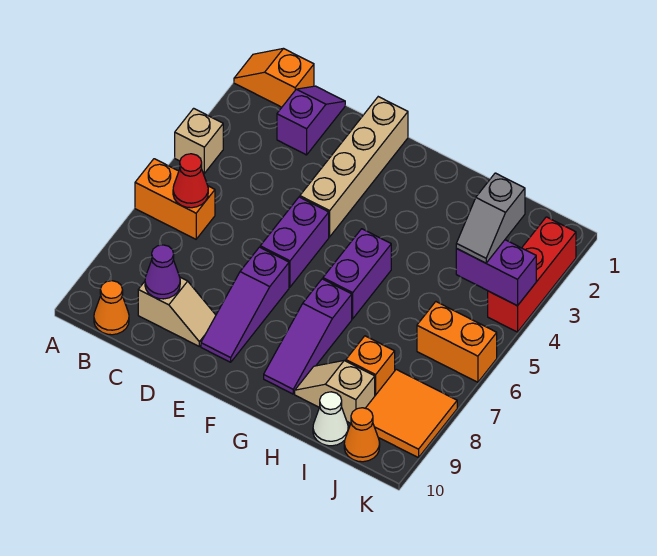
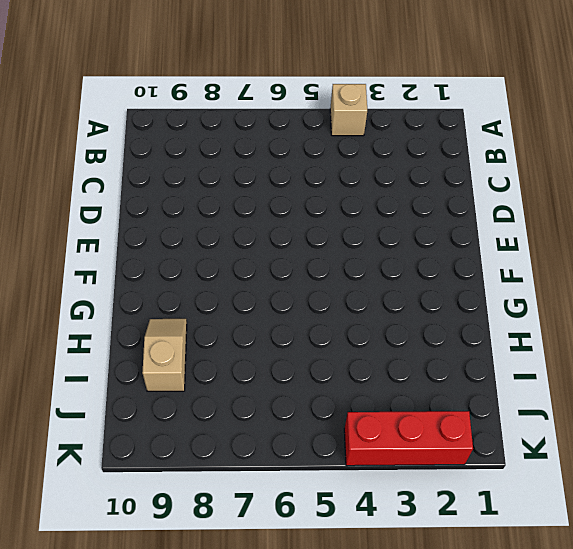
none -> orange slope A1:B1 level 1 top B
none -> orange brick A6:B6 level 1
none -> orange cone B10 level 1

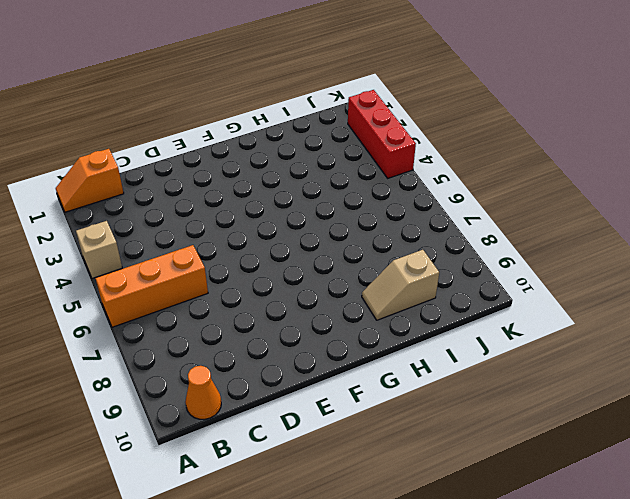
orange brick A6:C6 level 1 -> orange brick A6:B6 level 1
none -> purple slope C1:C2 level 1 top 2
none -> tan slope C9:D9 level 1 top C
none -> tan brick E1:E4 level 1

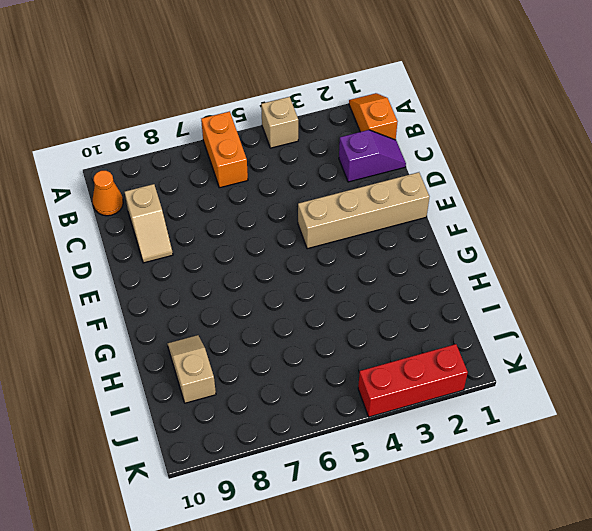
none -> purple brick E5:E6 level 1
none -> purple slope E7:E9 level 1 top 7
none -> purple brick G5:G6 level 1

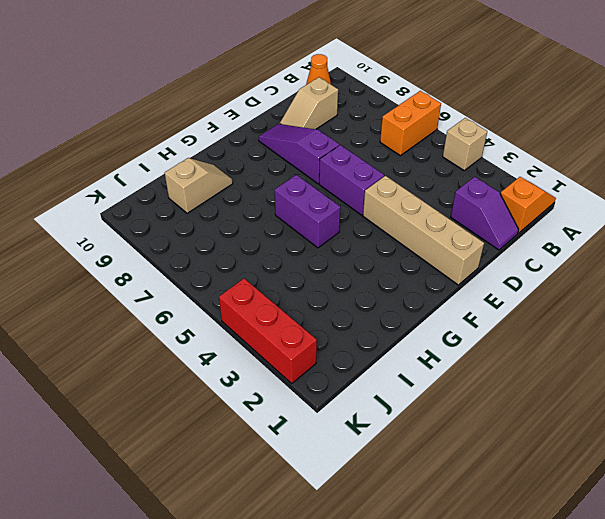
none -> purple slope G7:G9 level 1 top 7
none -> orange brick I8 level 1
none -> white cone I10 level 1

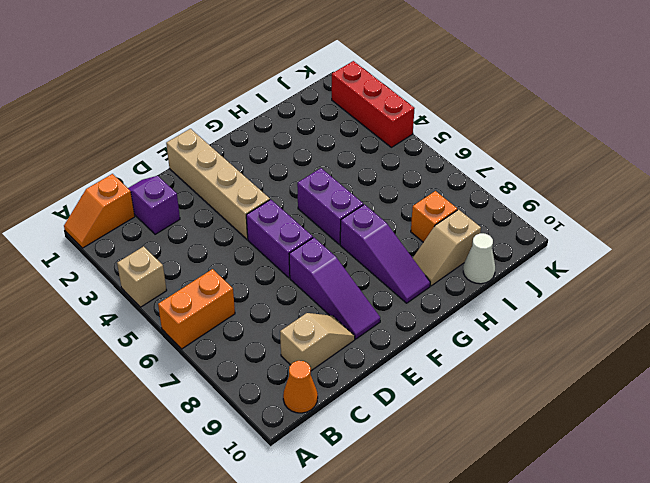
none -> orange brick J6:K6 level 1
none -> orange tile J8:K9 level 1
none -> orange cone J10 level 1

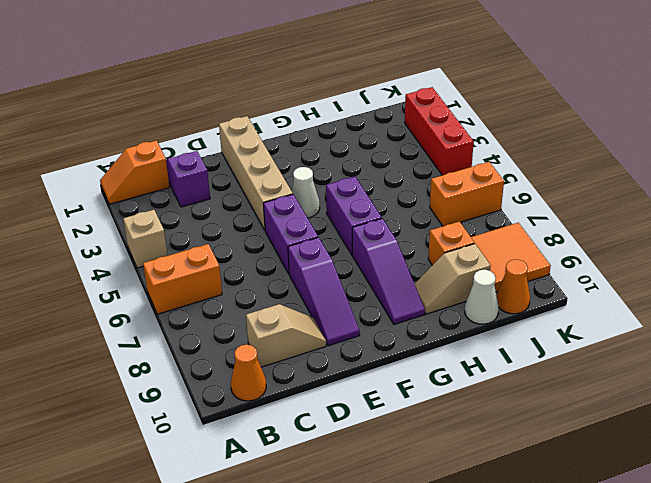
white cone F4 level 1 -> none
none -> red cone B6 level 2
none -> purple cone C9 level 2
none -> purple brick J4:K4 level 2

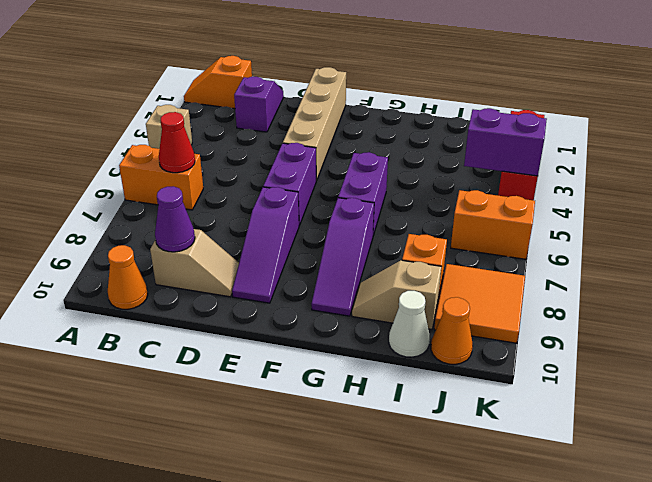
none -> grey slope J3:J4 level 3 top 3

